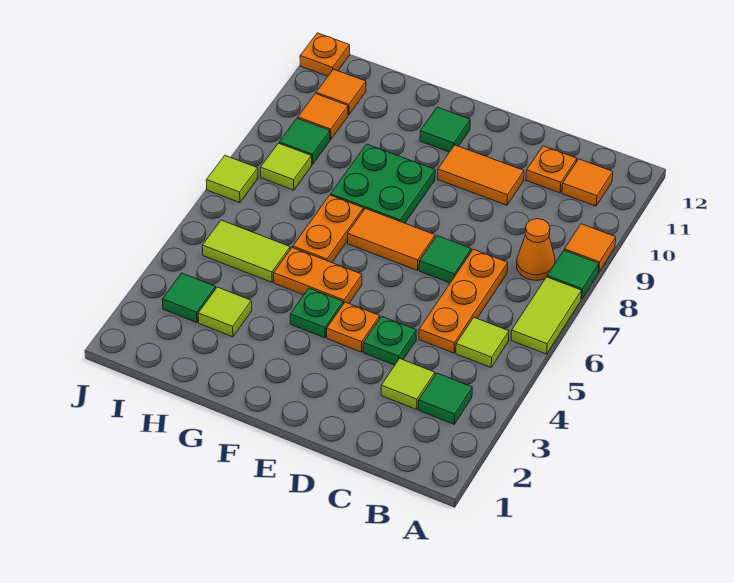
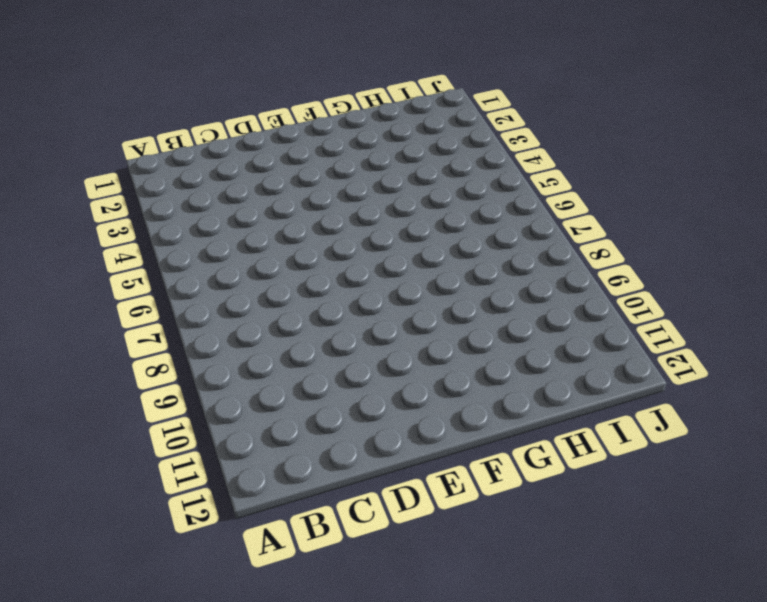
none -> lime tile A6:A7 level 1
none -> green tile A8 level 1
none -> orange tile A9 level 1

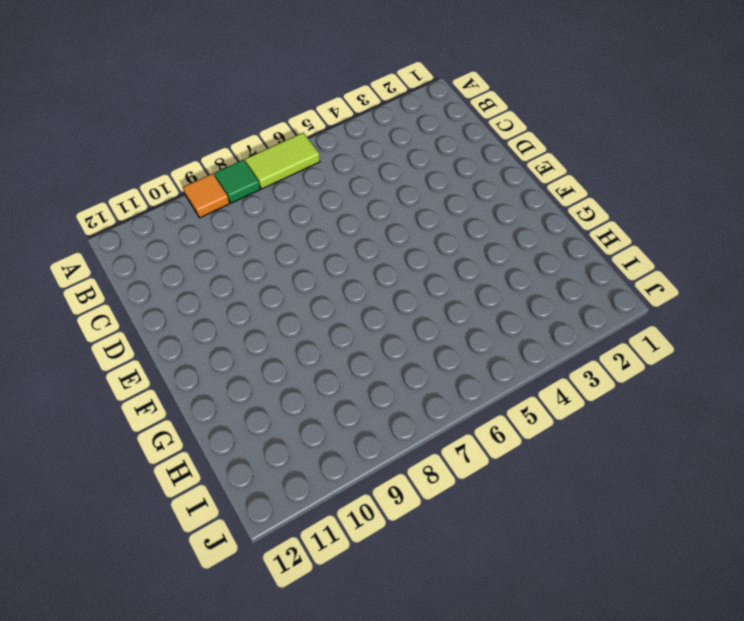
none -> green tile B3 level 1
none -> lime tile B5 level 1
none -> orange cone B8 level 1

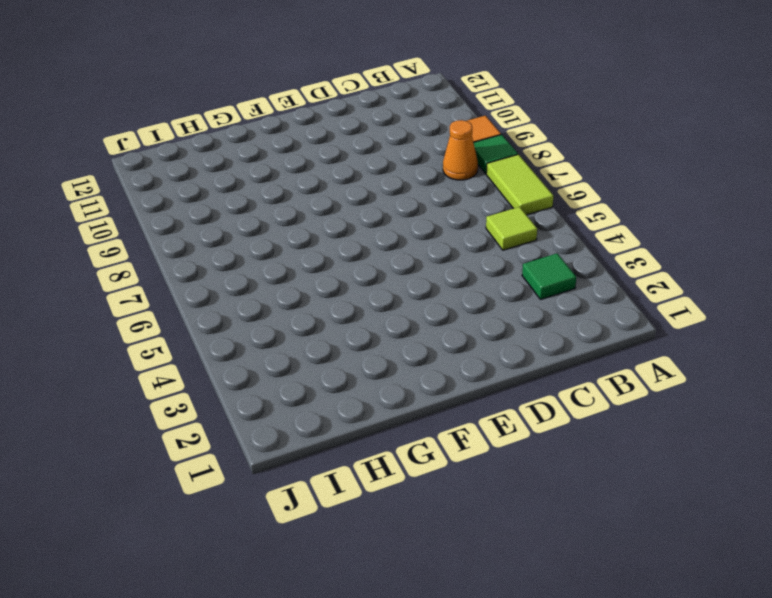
none -> orange tile B11 level 1
none -> lime tile C3 level 1
none -> orange plate C5:C7 level 1

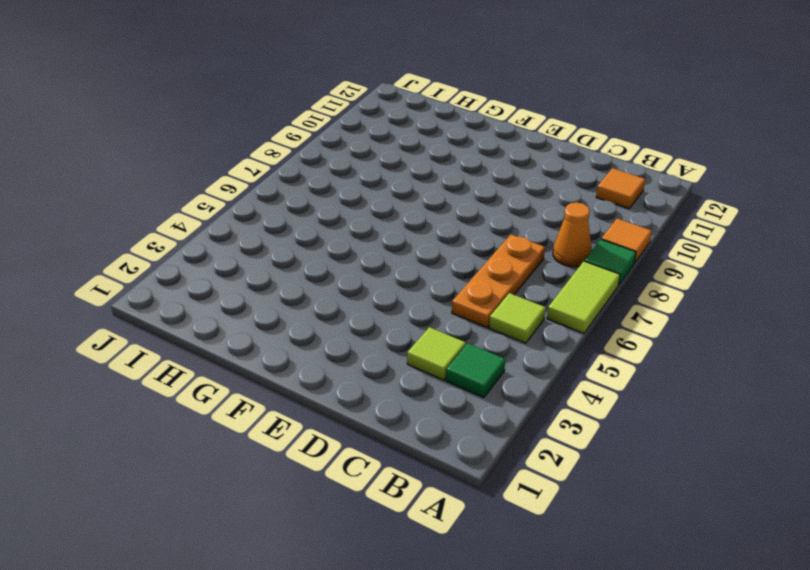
none -> orange plate C11 level 1
none -> green plate D4 level 1
none -> green tile D7 level 1

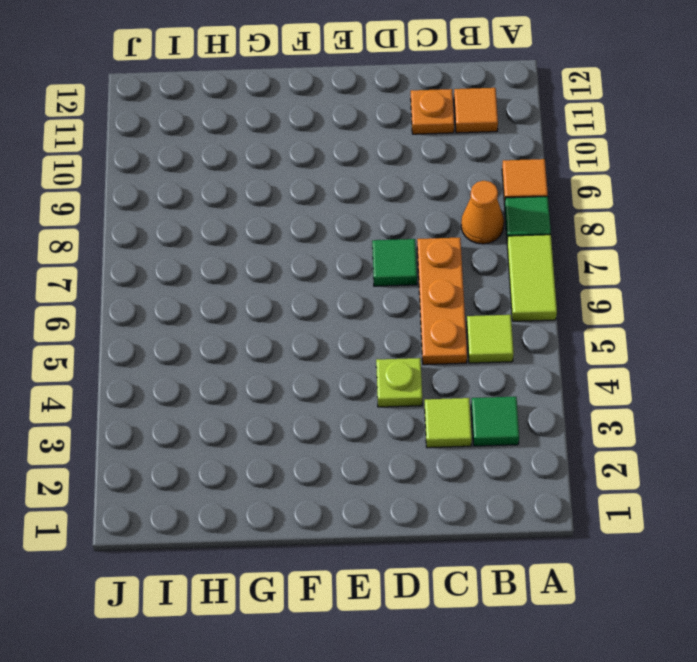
lime plate D4 level 1 -> green plate D4 level 1
none -> orange tile D10:E10 level 1
none -> orange plate E4 level 1
none -> orange tile E7:F7 level 1

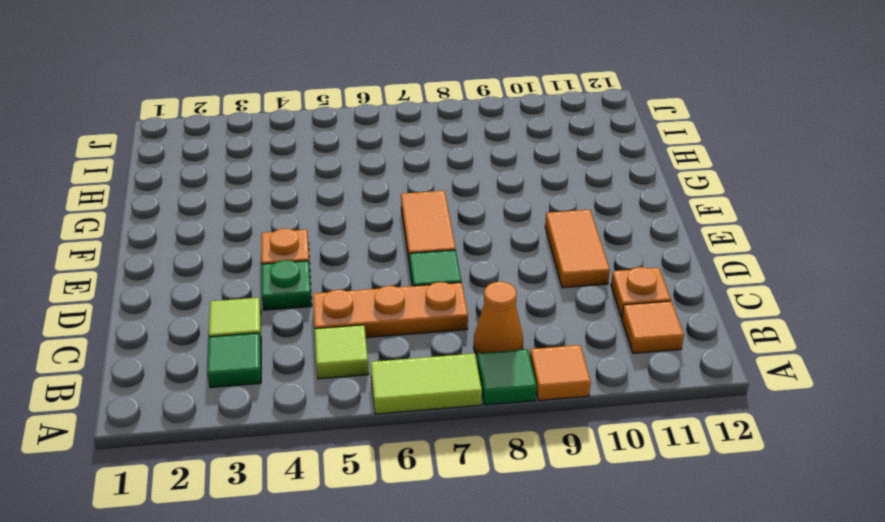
none -> green plate F4 level 1
none -> orange plate F5:G5 level 1
none -> green plate F8:G9 level 1

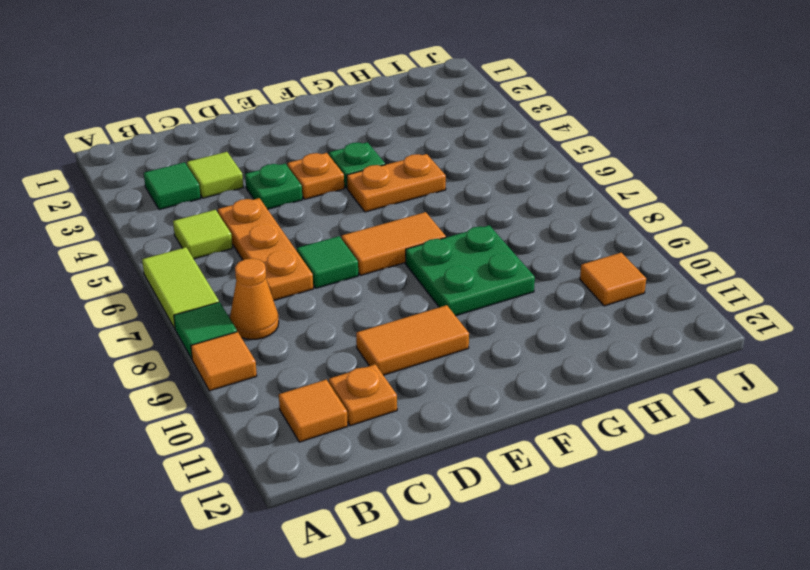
none -> green tile F11 level 1
none -> orange plate G6:G7 level 1
none -> lime tile H3 level 1

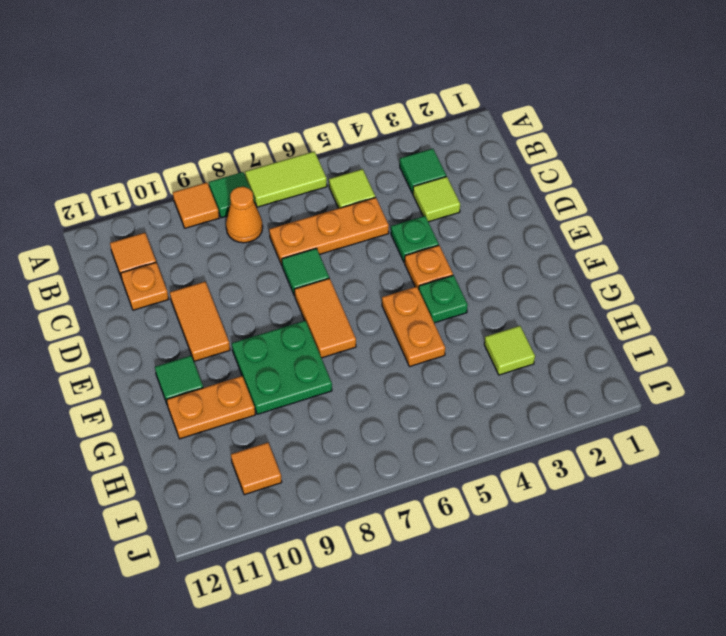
orange plate G10:G11 level 1 -> orange plate G6:G7 level 1
none -> lime tile H5:I5 level 1
none -> green tile I3 level 1
none -> lime tile I8 level 1

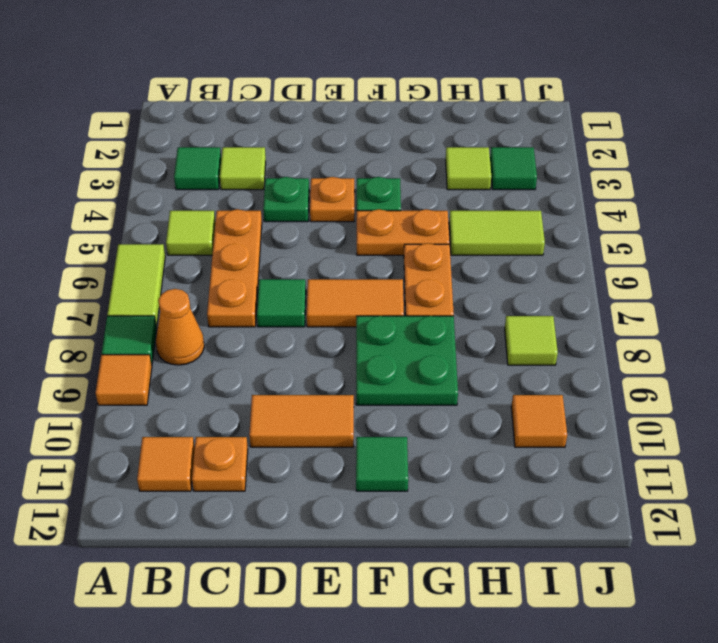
none -> green tile I9 level 1
none -> orange tile I11 level 1
none -> lime tile J7 level 1

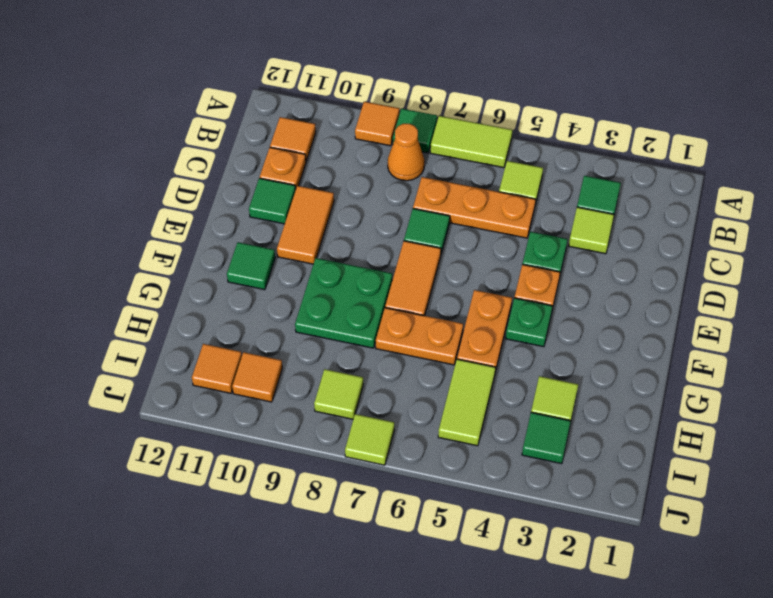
green tile D11 level 1 -> green tile I9 level 1
none -> orange plate J12 level 1

